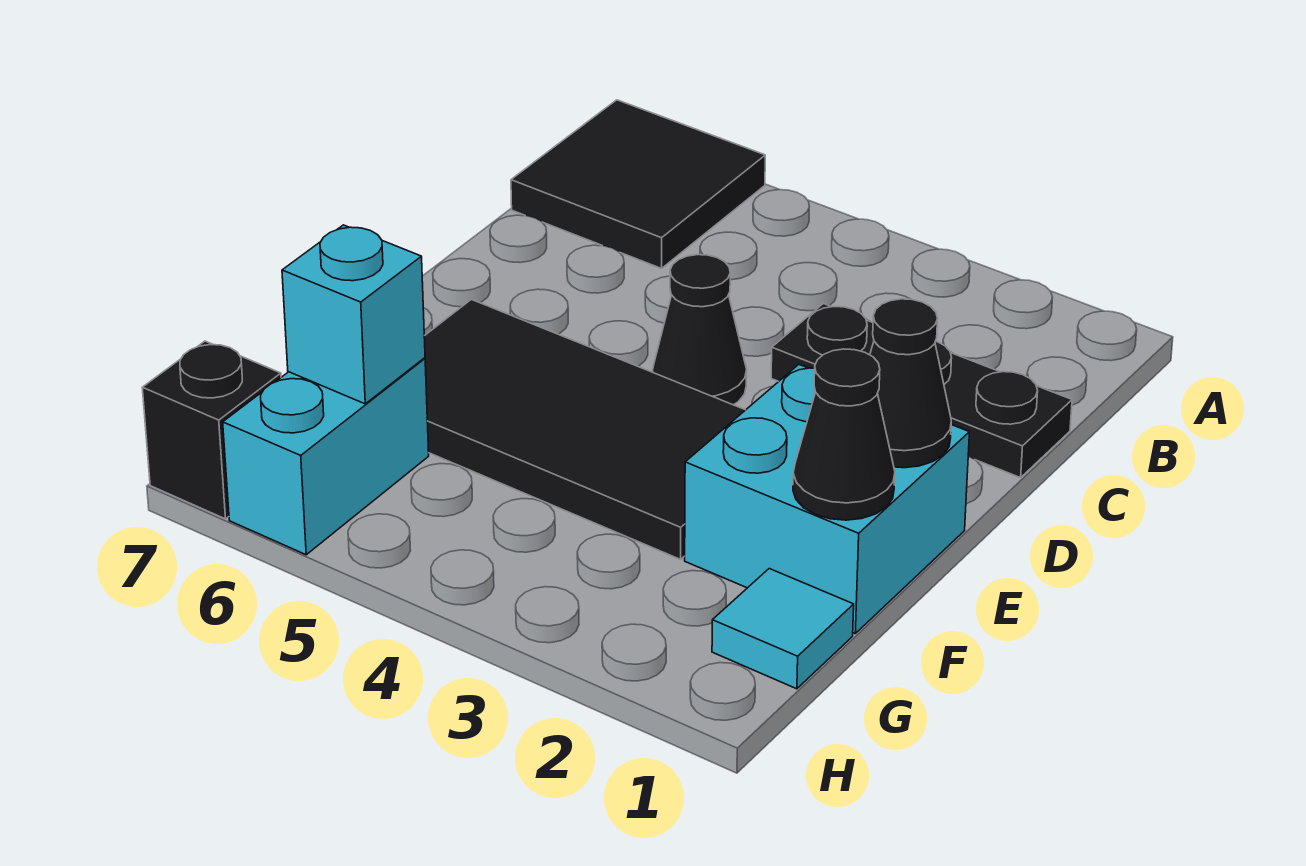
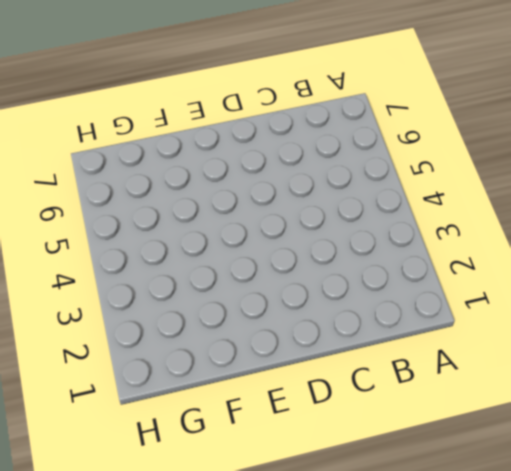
none -> black tile A6:B7 level 1
none -> black plate C1:C3 level 1

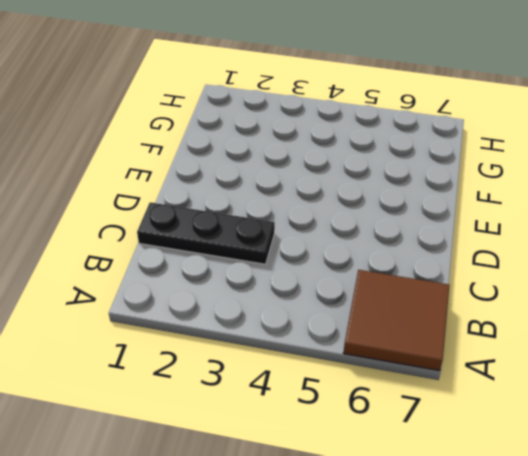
brown tile A6:B7 level 1 -> black tile A6:B7 level 1
none -> black cone D4 level 1
none -> cyan brick E1:F2 level 1

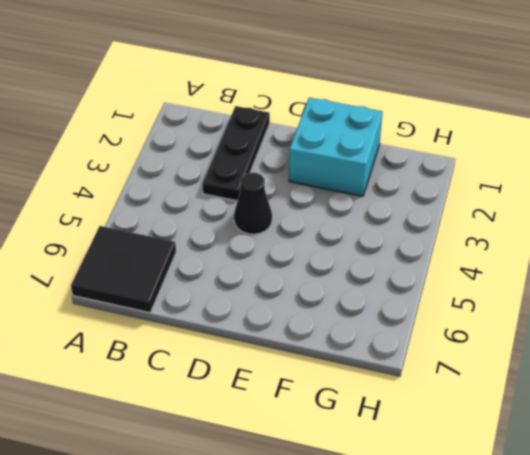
none -> black tile E3:F6 level 1
none -> cyan tile G1 level 1

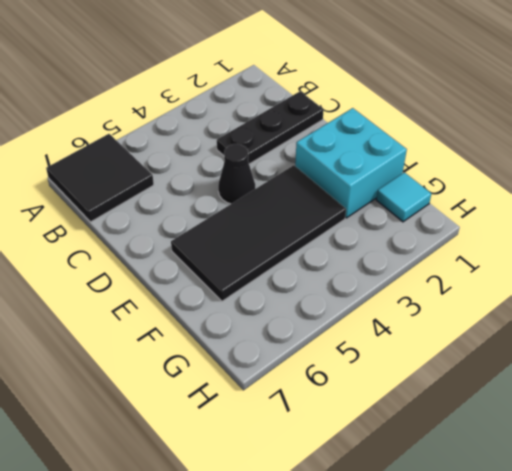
none -> cyan brick G6:H6 level 1
none -> black brick H7 level 1

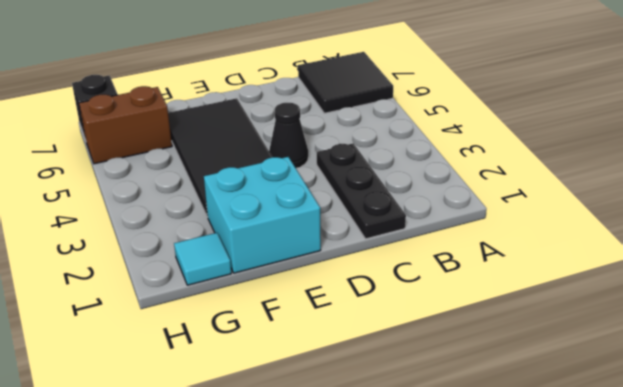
brown brick G6:H6 level 1 -> cyan brick G6:H6 level 1
none -> black cone E1 level 2
none -> black cone F1 level 2

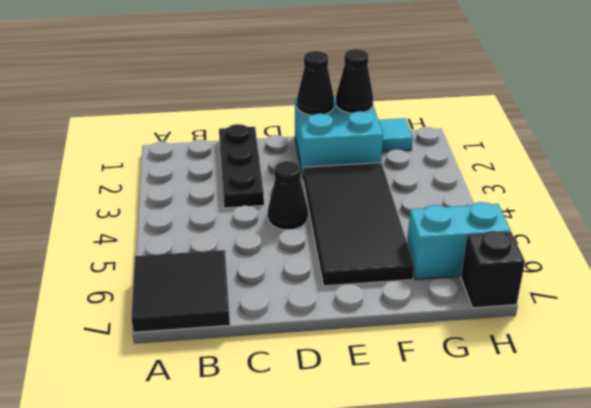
none -> cyan brick G6 level 2

